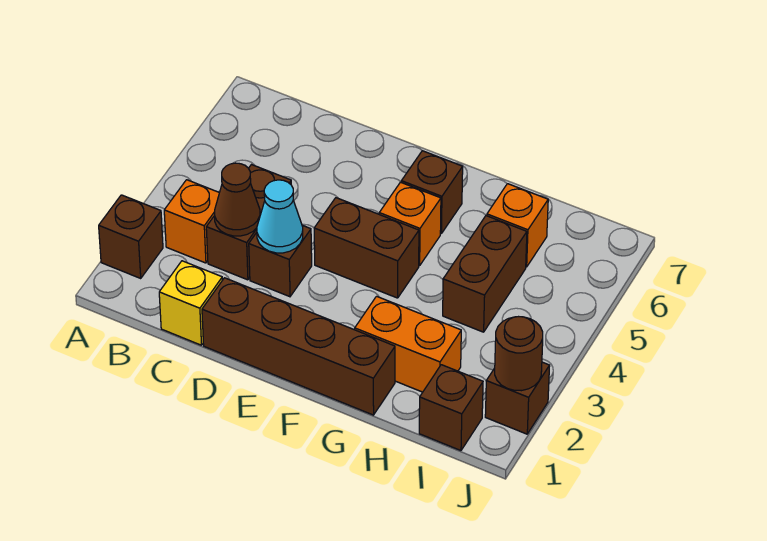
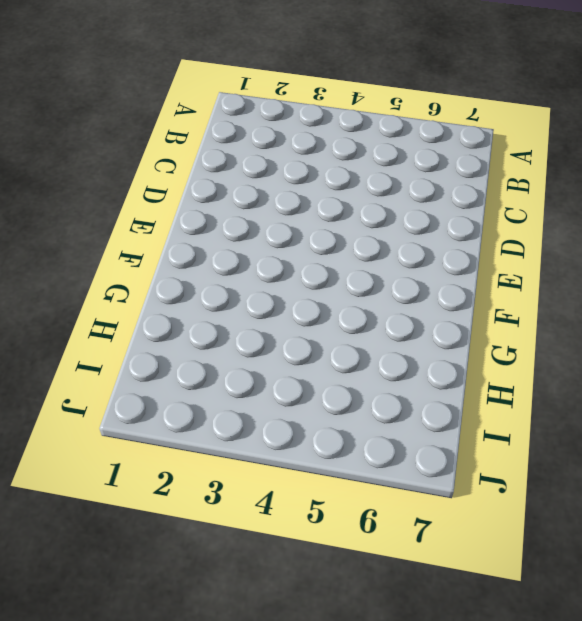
none -> brown brick A2 level 1
none -> orange brick B3 level 1
none -> yellow brick C1 level 1

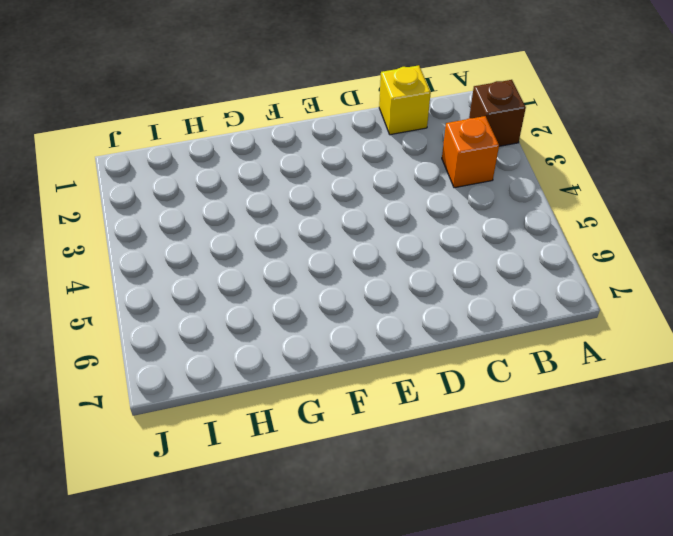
none -> brown brick C3:C4 level 1
none -> brown brick D1:G1 level 1
none -> brown brick D3 level 1

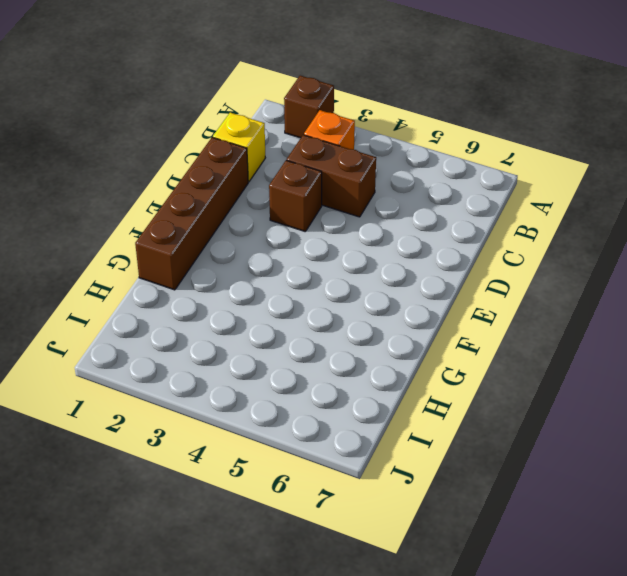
none -> brown brick E4:F4 level 1
none -> orange brick F5 level 1
none -> brown brick F6 level 1

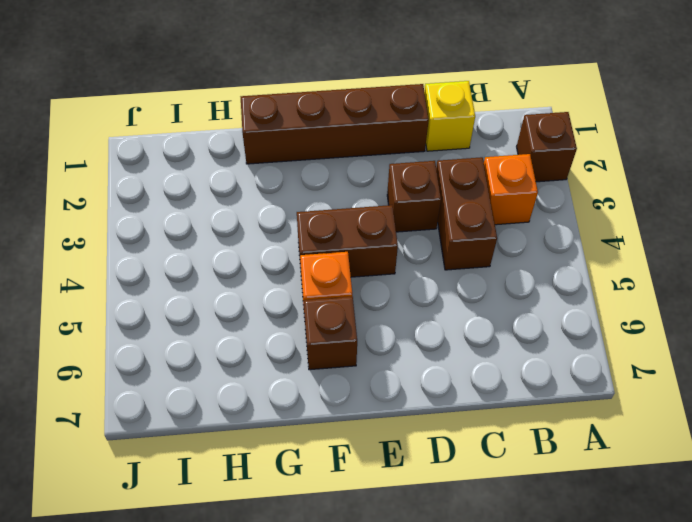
none -> orange brick G2:H2 level 1
none -> brown brick H4:H5 level 1
none -> orange brick H6 level 1

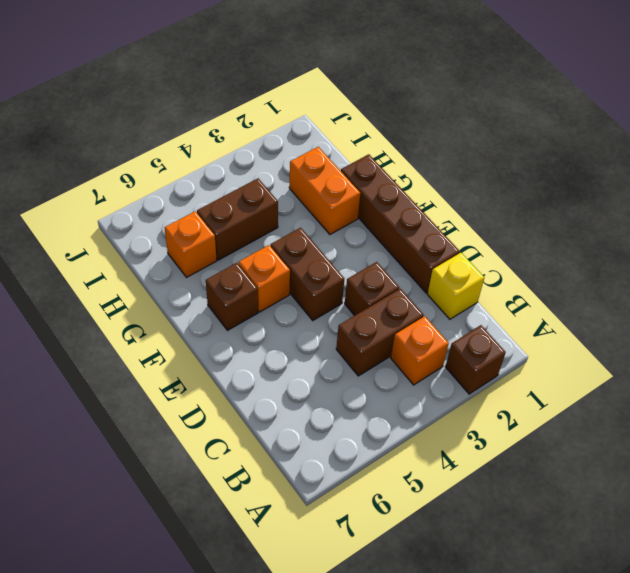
none -> brown brick I1 level 1
none -> brown brick J2 level 1
none -> brown cone C3 level 2

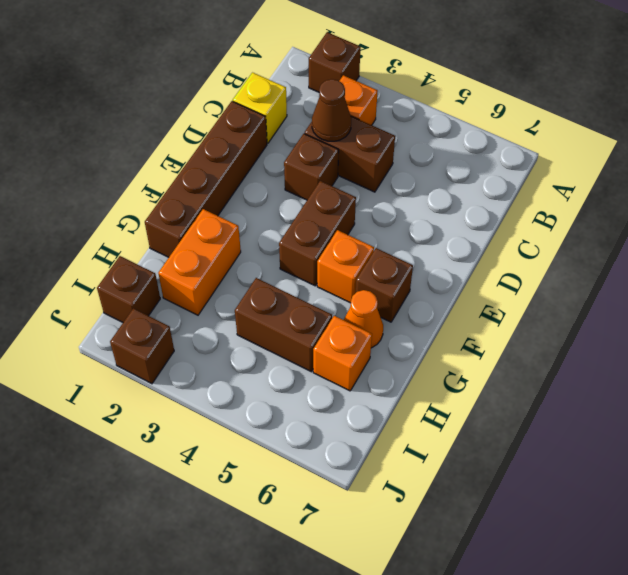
orange cone G6 level 1 -> none
none -> cyan cone D3 level 2
none -> brown round brick J2 level 2

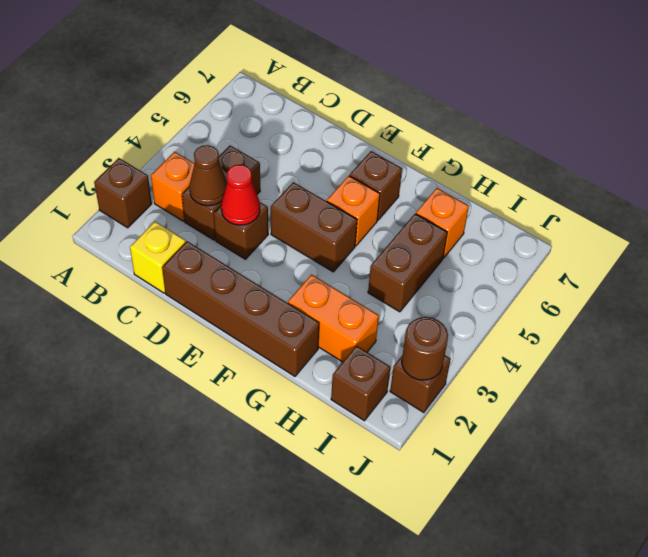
red cone D3 level 2 -> cyan cone D3 level 2

